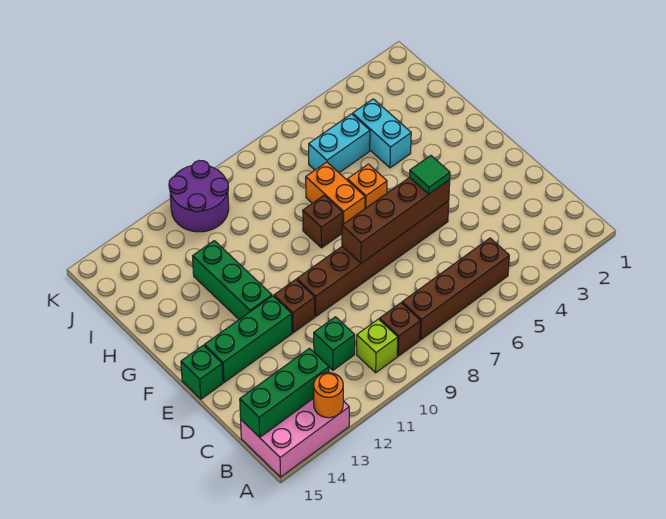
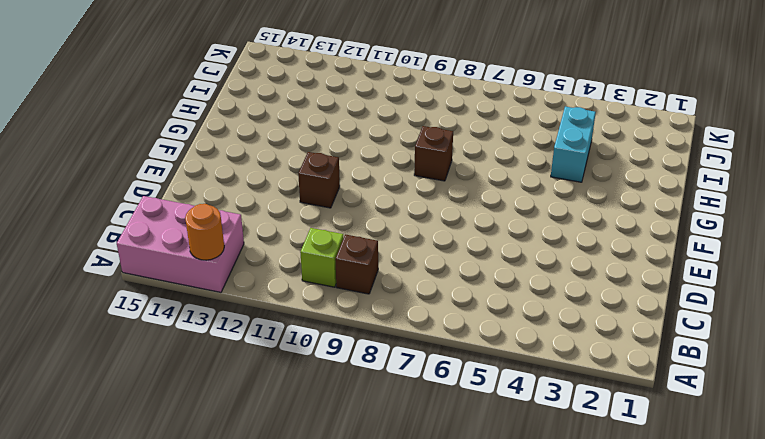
none -> brown brick B5:B8 level 1
none -> green brick C11 level 1
none -> brown brick E5:E10 level 1

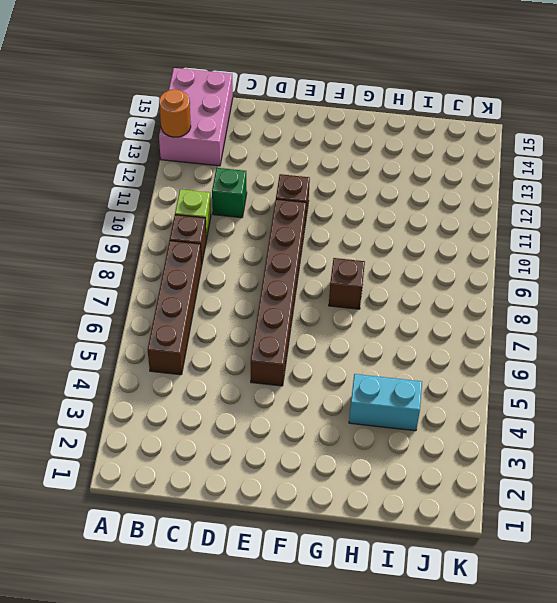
none -> green brick E12:E14 level 1
none -> green brick E15 level 1
none -> green brick F12:H12 level 1

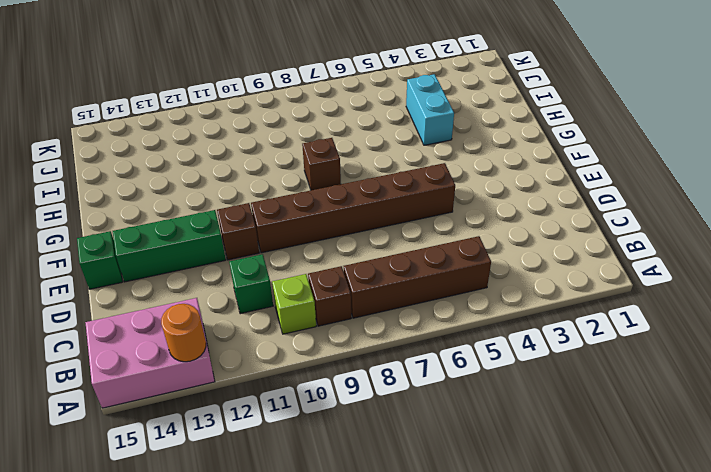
none -> green brick F12:H12 level 1
none -> orange brick G6 level 1
none -> orange brick G7:H7 level 1

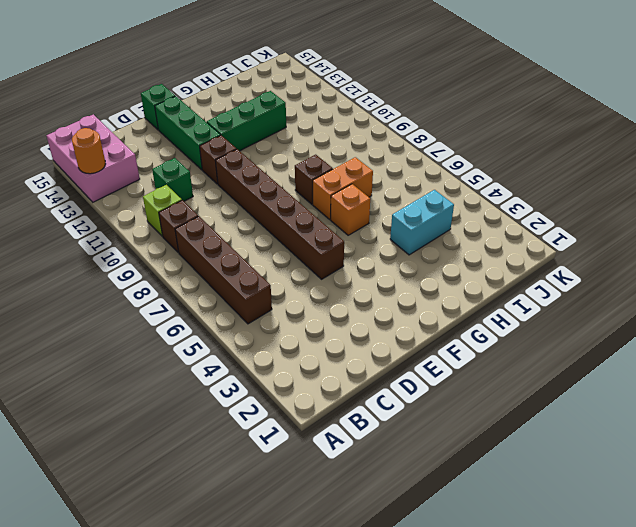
none -> cyan brick I5:I6 level 1
none -> purple round brick J10:K11 level 1
none -> green brick B13:B15 level 2

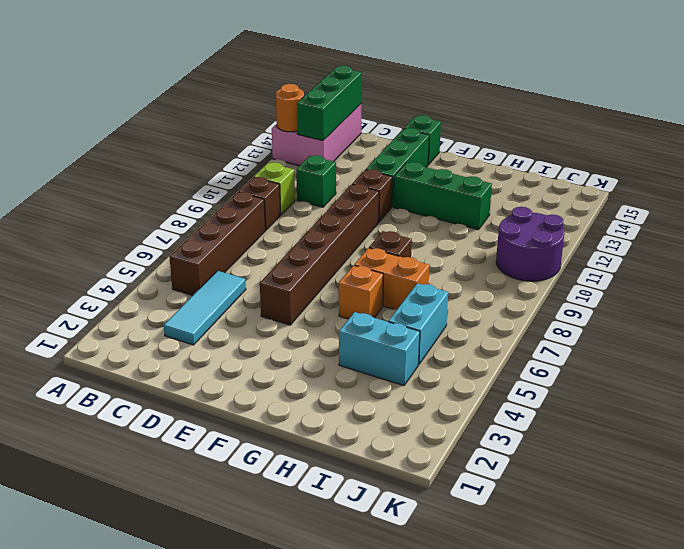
cyan tile C3:C5 level 1 -> none
none -> brown brick E5:E8 level 2
none -> green tile E5 level 3

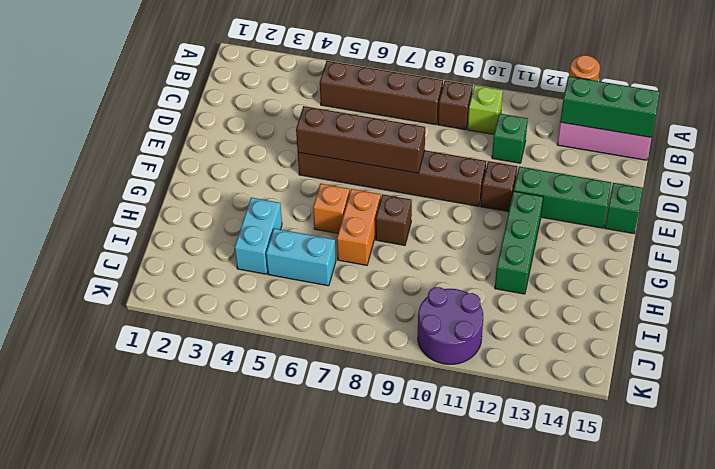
none -> green tile E5 level 3

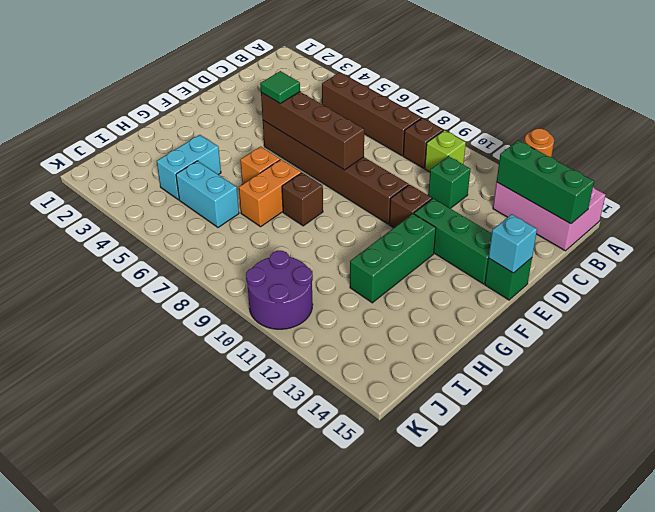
cyan brick E15 level 2 -> none

